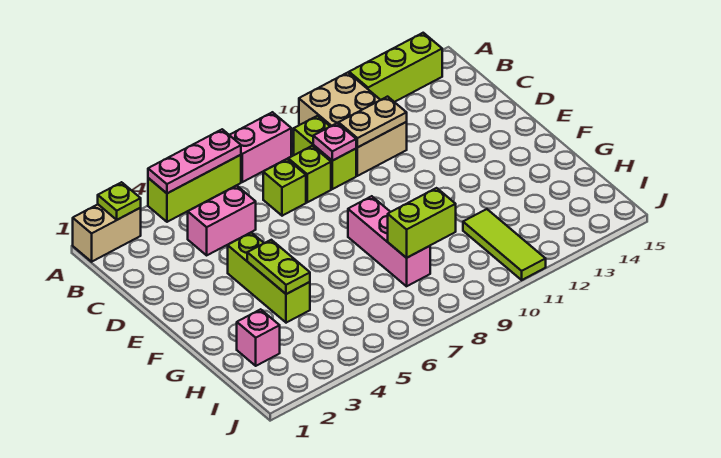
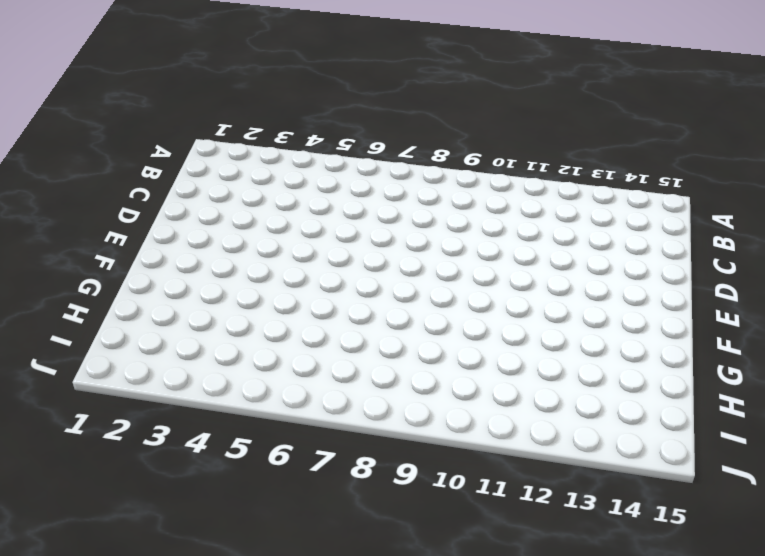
none -> tan brick A1:A2 level 1
none -> lime brick A4:A6 level 1
none -> pink brick A7:A8 level 1

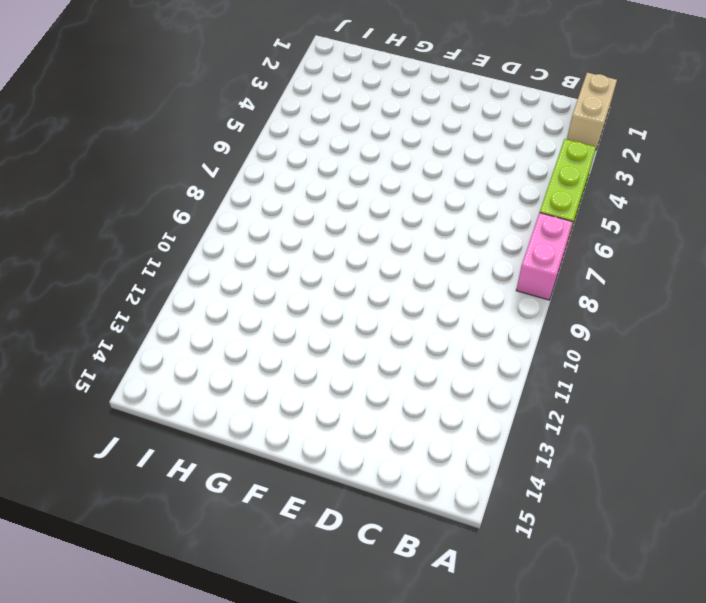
none -> tan brick A10:C11 level 1
none -> lime brick A12:A14 level 1
none -> lime brick B9:C9 level 1

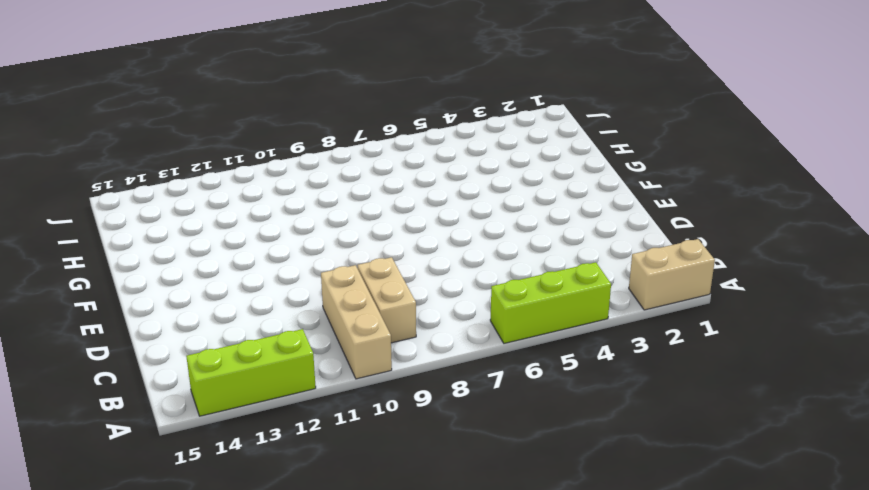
tan brick A10:C10 level 1 -> tan brick A10:C11 level 1
tan brick B9:C9 level 1 -> lime brick B9:C9 level 1
none -> pink brick A7:A8 level 1
none -> pink brick C4:C5 level 1
none -> lime brick C7 level 1

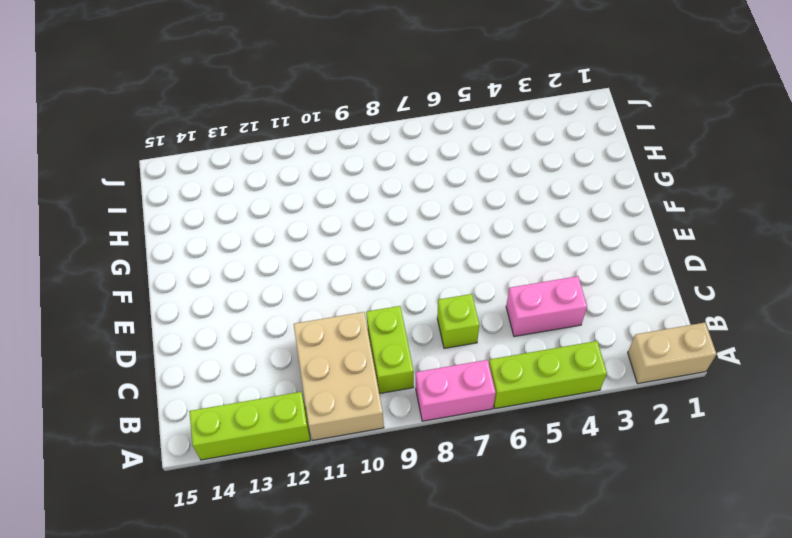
none -> lime brick C8 level 1
none -> lime brick E4:G4 level 1
none -> pink brick F8:H8 level 1

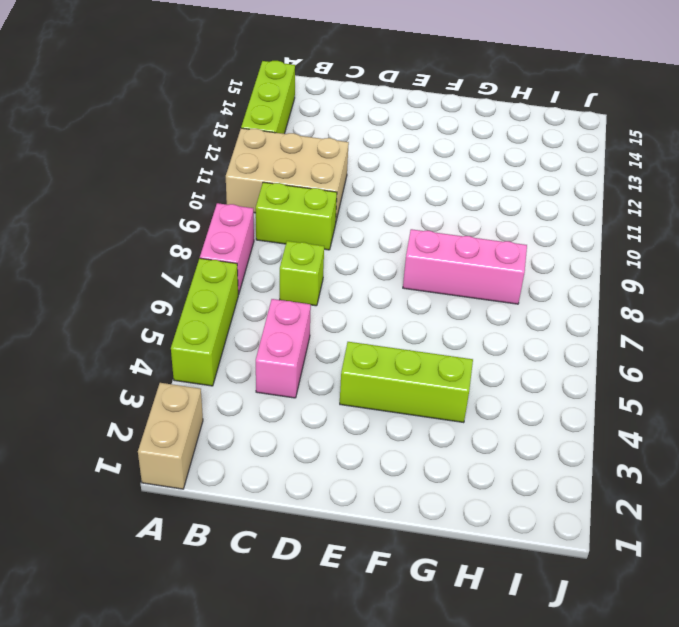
none -> lime brick C8 level 1
none -> pink brick H2 level 1
none -> lime tile H11:J11 level 1

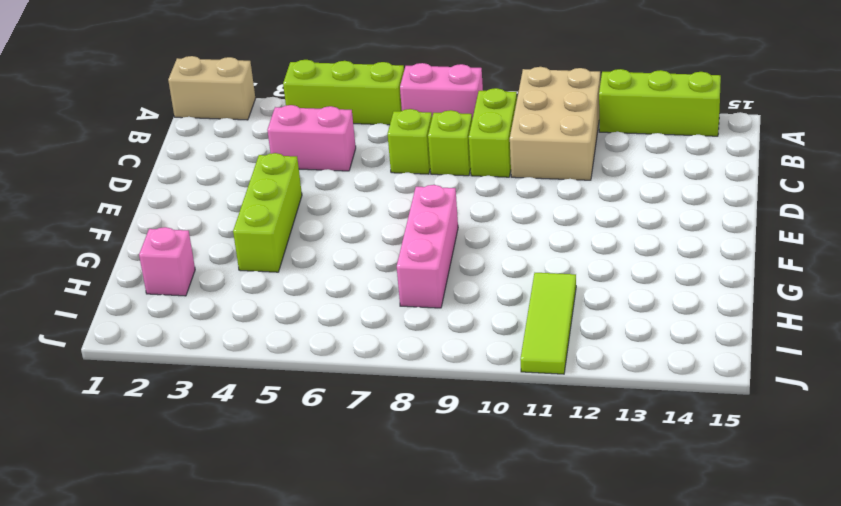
none -> lime plate A2 level 2
none -> pink plate A4:A6 level 2
none -> pink plate C9 level 2

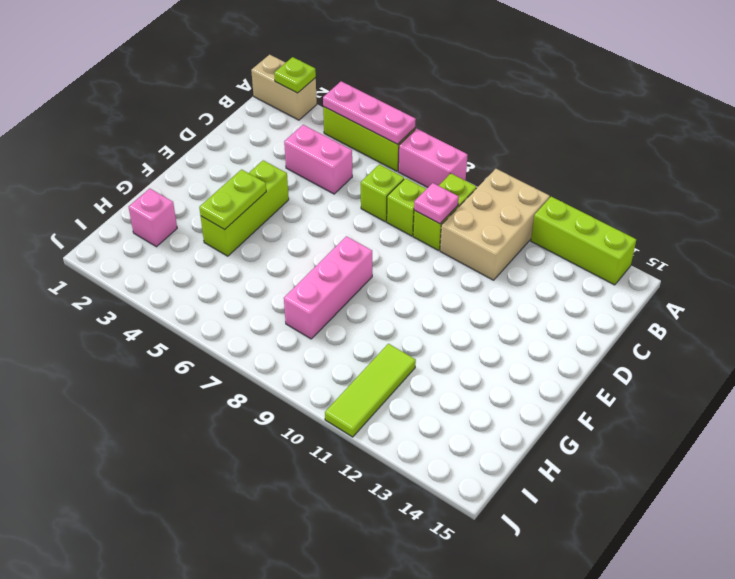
none -> tan plate C10:C11 level 2
none -> lime brick H8:H9 level 2

